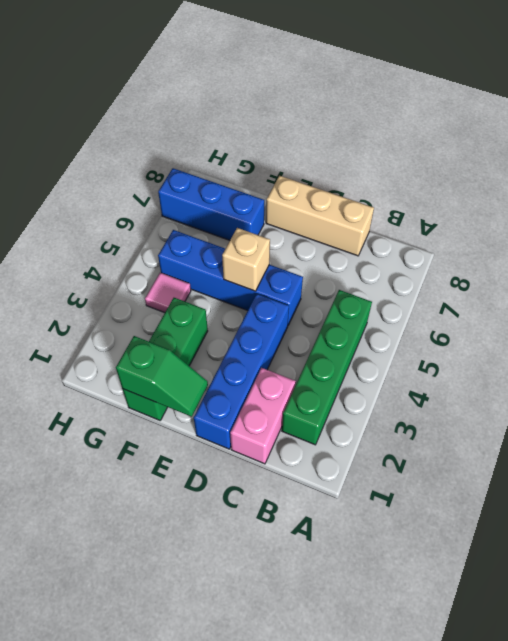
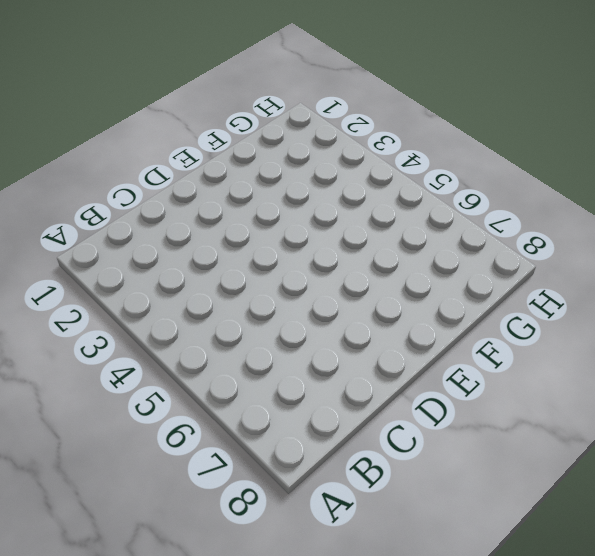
none -> green brick B2:B5 level 1
none -> pink brick C1:C2 level 1

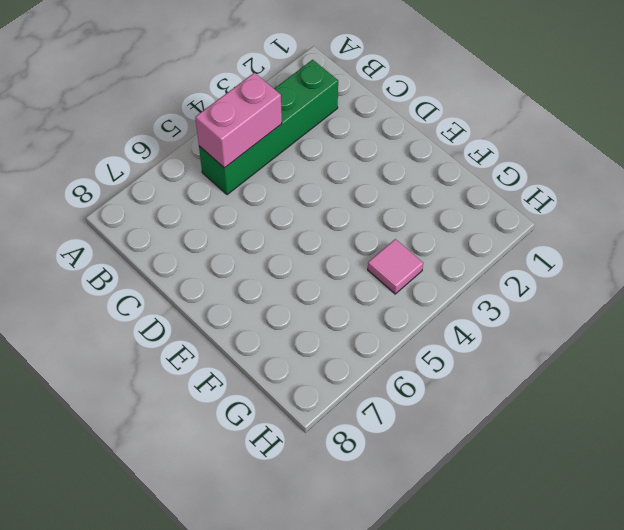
pink brick B4:B5 level 2 -> pink brick C1:C2 level 1
none -> tan brick C8:E8 level 1
none -> blue brick D1:D4 level 1

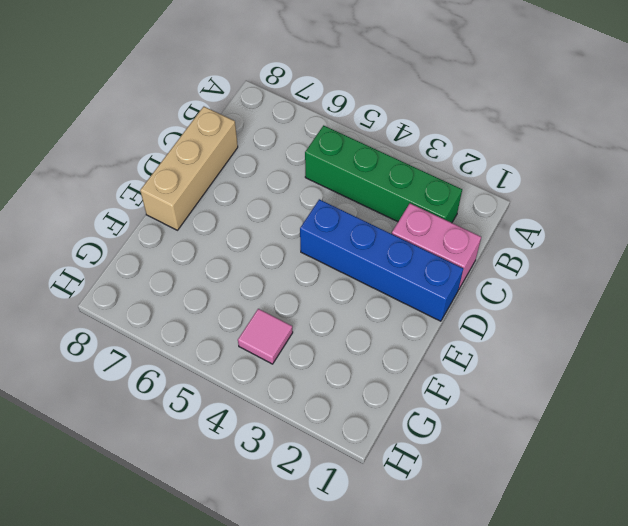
none -> blue brick D5:G5 level 1
none -> green brick F1:F3 level 1

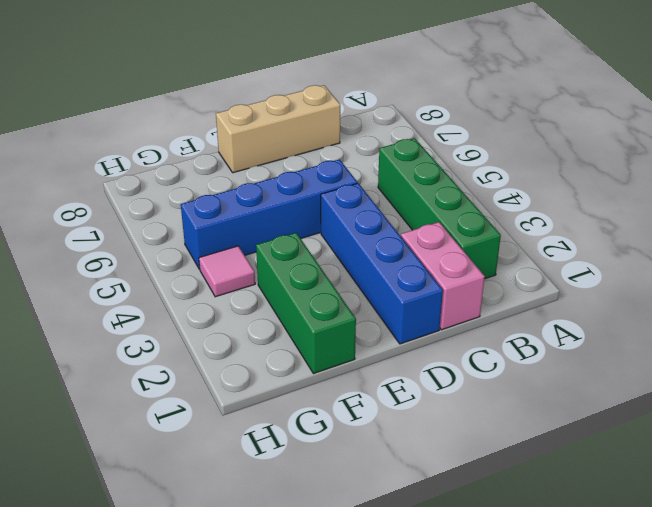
none -> blue brick F7:H7 level 1
none -> green slope E1:F1 level 2 top F

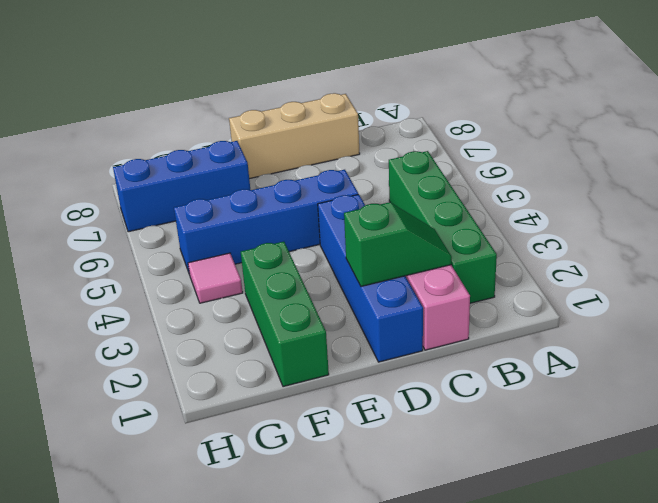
green slope C2:D2 level 2 top D -> green slope E1:F1 level 2 top F
none -> tan brick E5 level 2

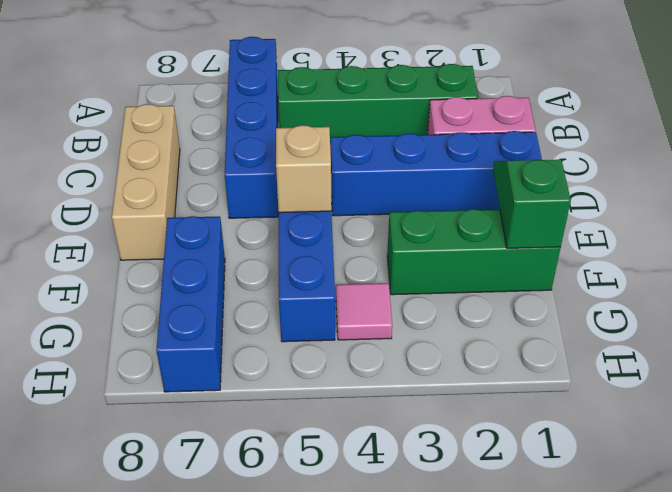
blue brick A6:D6 level 1 -> none

